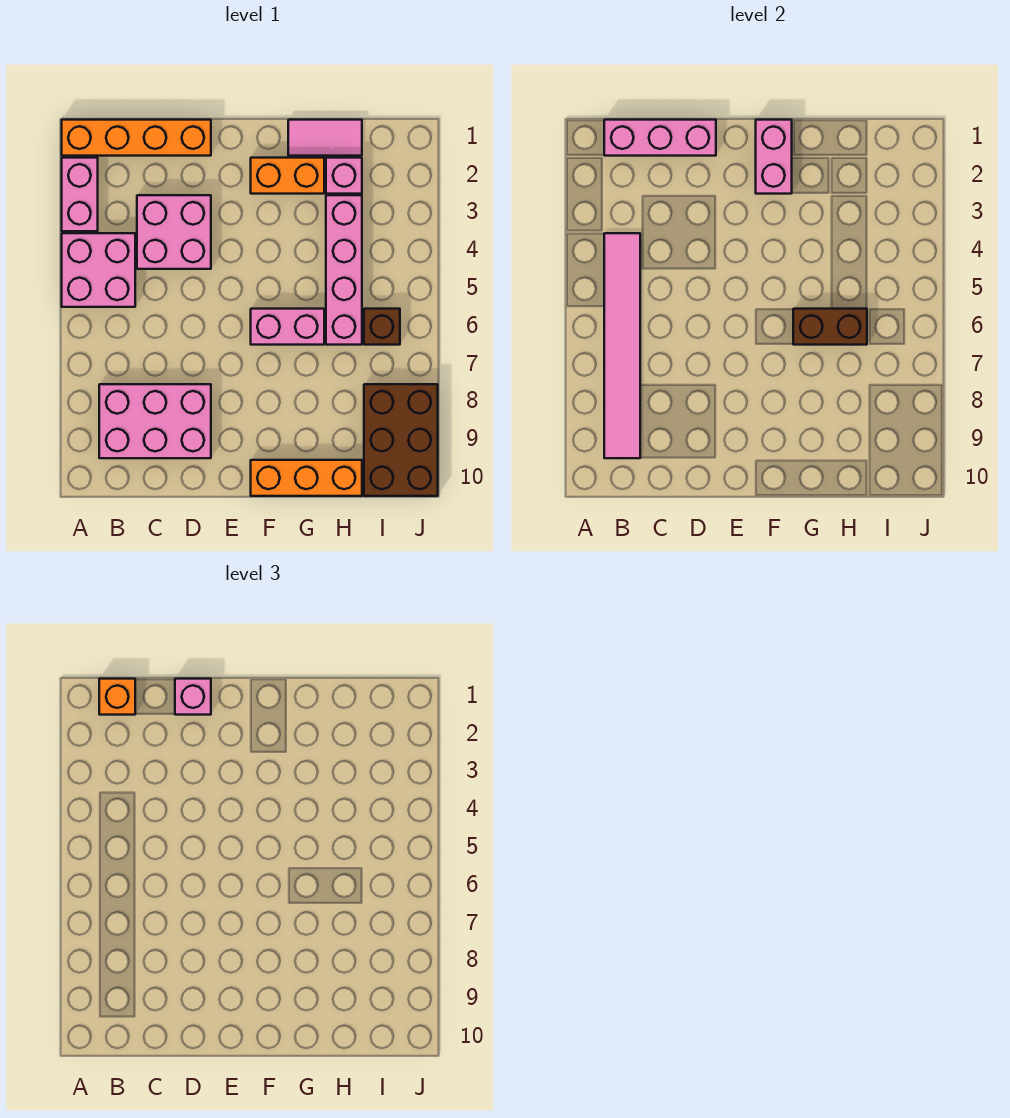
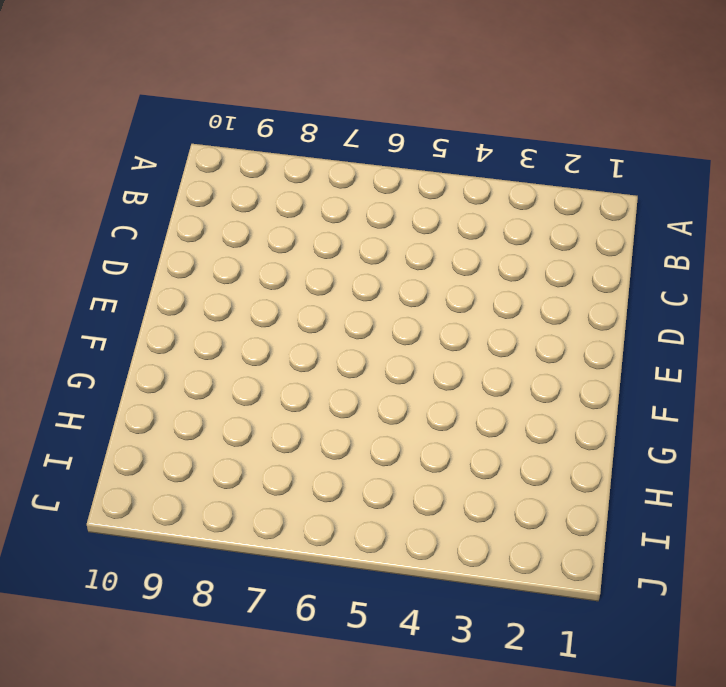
none -> orange brick A1:D1 level 1
none -> pink brick A2:A3 level 1
none -> pink brick A4:B5 level 1

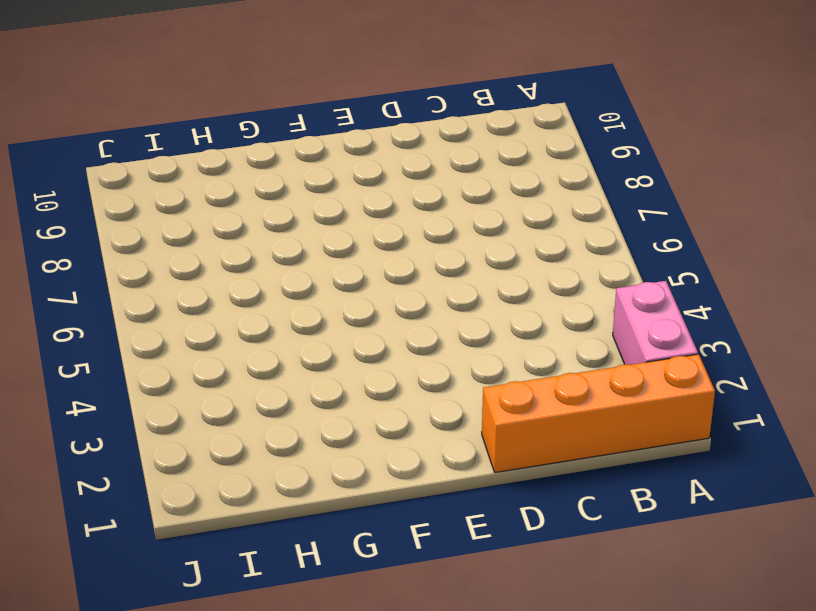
none -> pink brick A4:B5 level 1
none -> pink brick B8:D9 level 1
none -> pink brick C3:D4 level 1

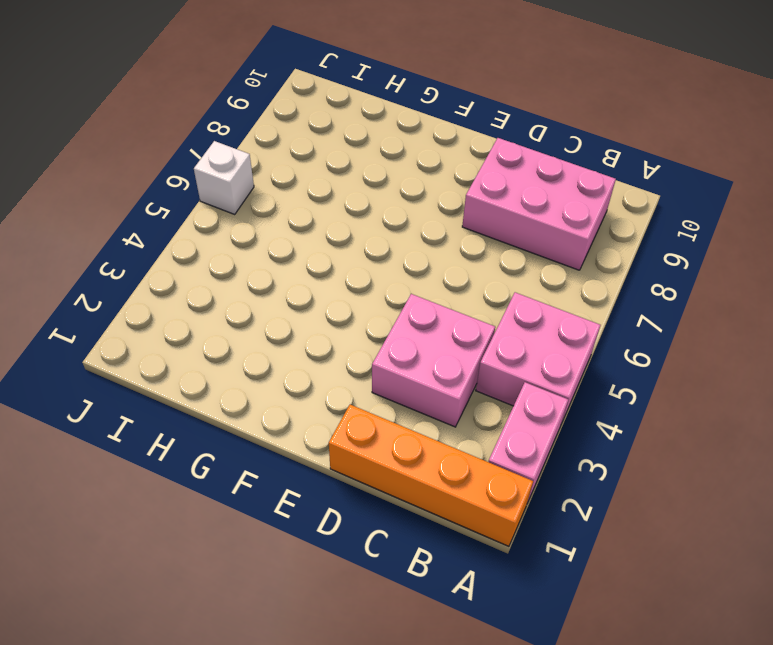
white brick J6 level 1 -> none
none -> orange brick F2:G2 level 1
none -> pink brick F6:G6 level 1
none -> orange brick F10:H10 level 1

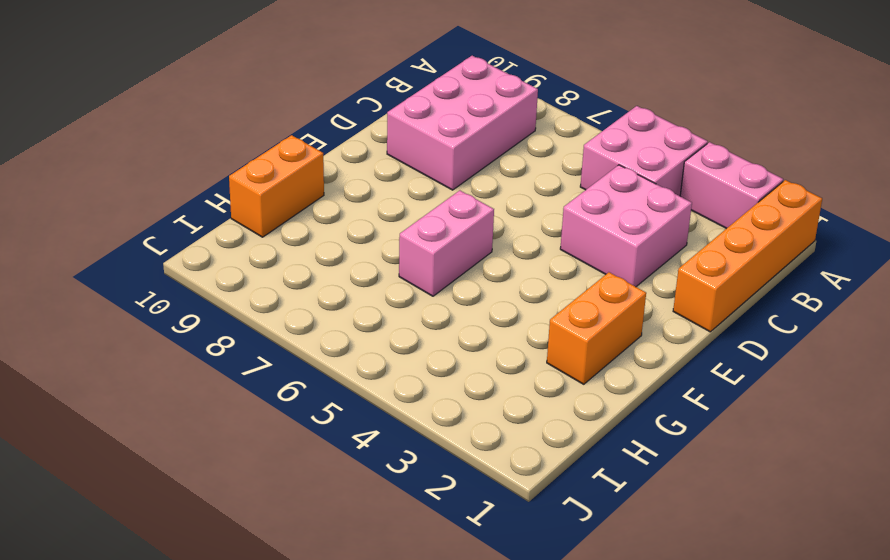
orange brick G10:H10 level 1 -> orange brick F10:H10 level 1
none -> pink tile G1:H1 level 1
none -> pink brick H2 level 1
none -> pink brick H3:H6 level 1

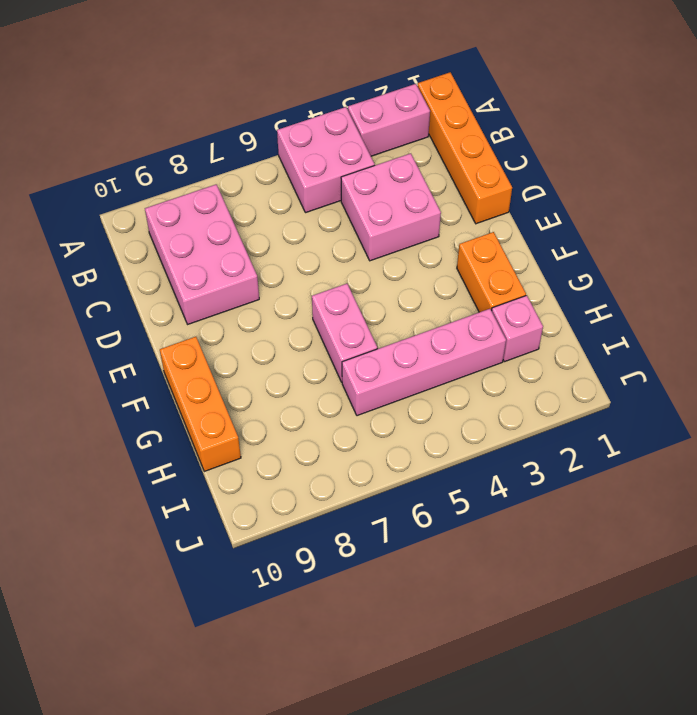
none -> pink tile G1:H1 level 1
none -> brown brick I6 level 1
none -> brown brick I8:J10 level 1

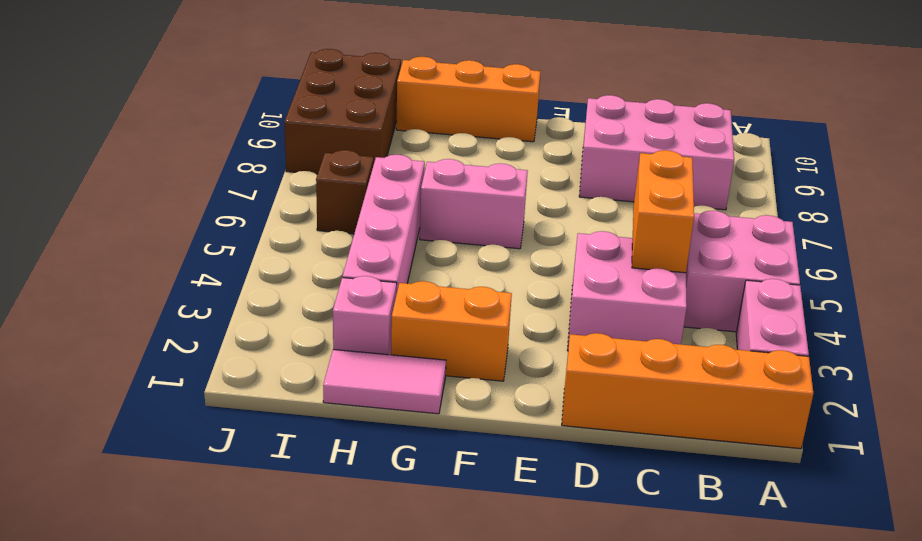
orange brick C4:C5 level 2 -> none
none -> pink brick B1:D1 level 2
none -> pink tile B4:B9 level 2
none -> pink brick F1:F2 level 2

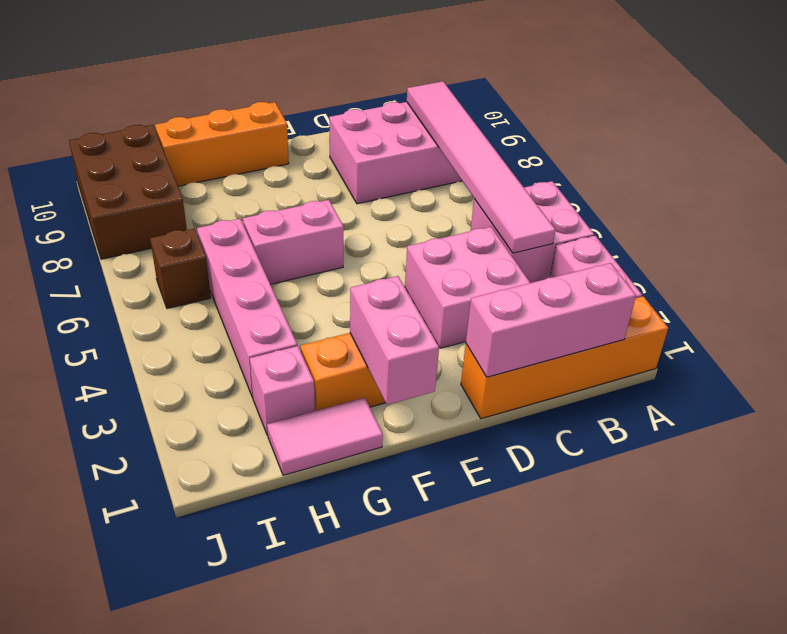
none -> brown brick G6:H6 level 2
none -> orange brick B1 level 3
none -> pink brick D1 level 3

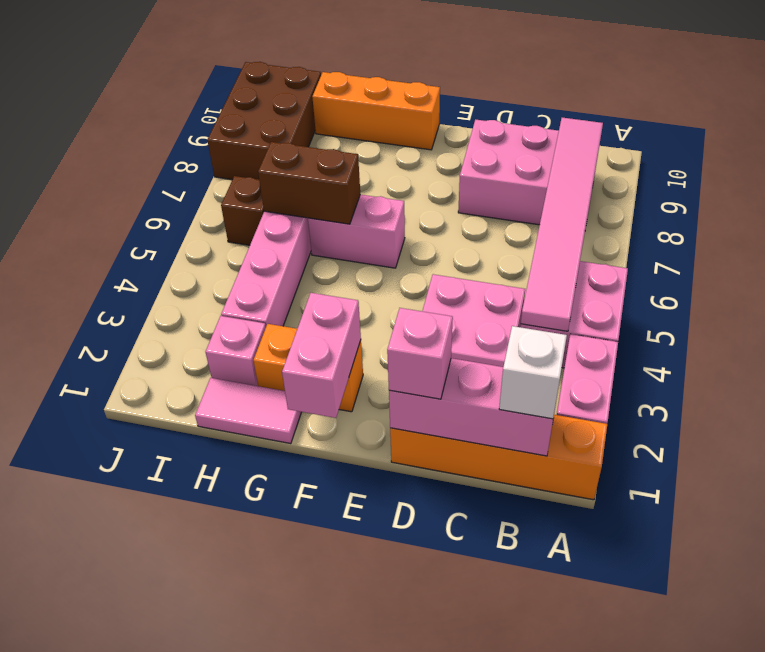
white brick B1 level 3 -> orange brick B1 level 3

